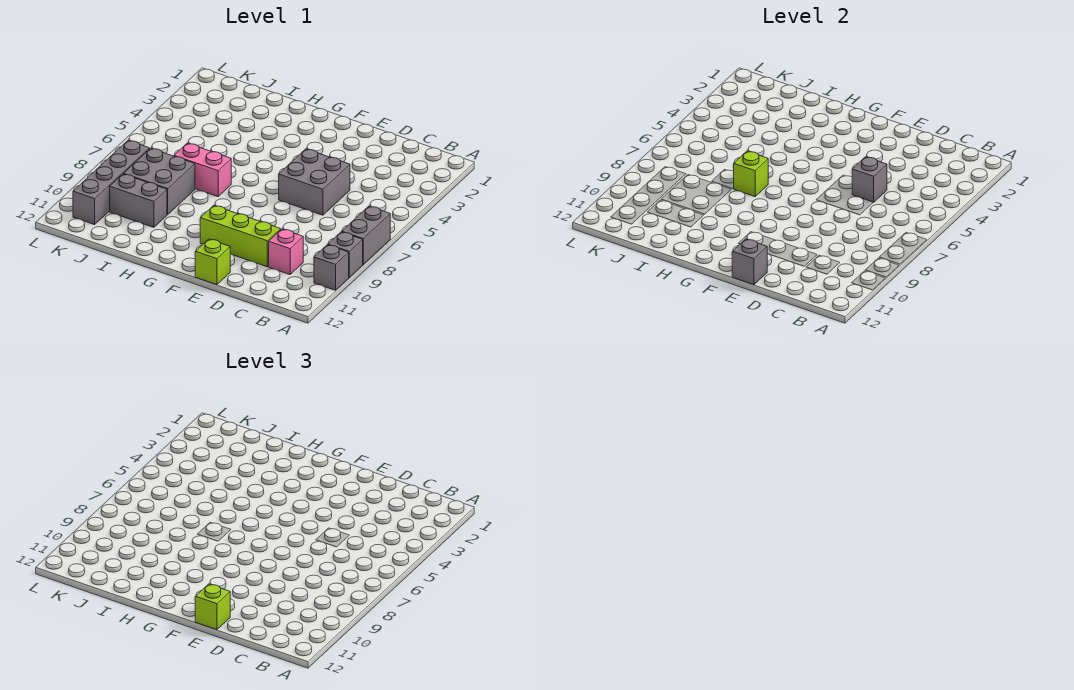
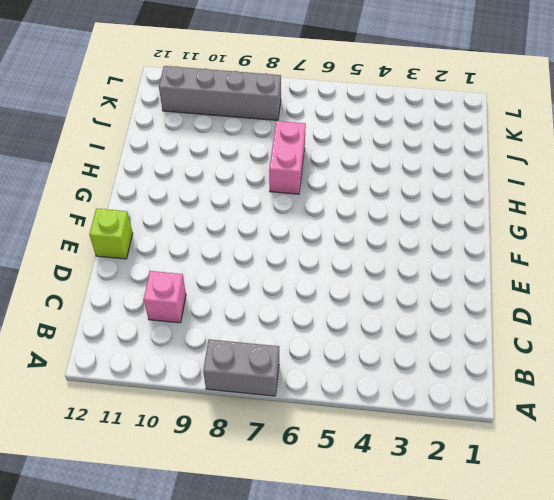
none -> grey brick A9 level 1
none -> grey brick A10 level 1
none -> grey brick D5:E6 level 1

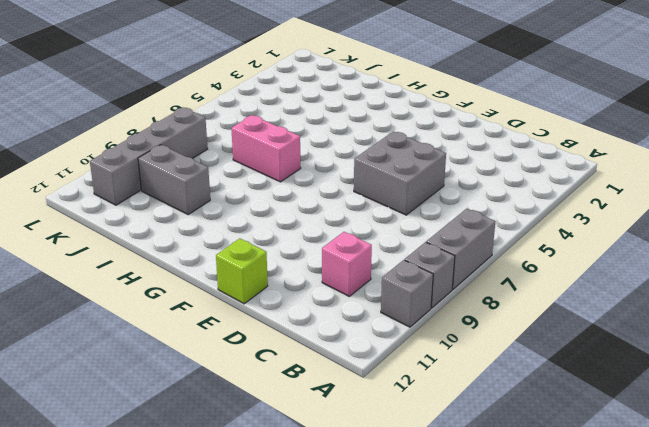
none -> lime brick D10:F10 level 1
none -> grey brick I8:J9 level 1
none -> grey brick D5 level 2

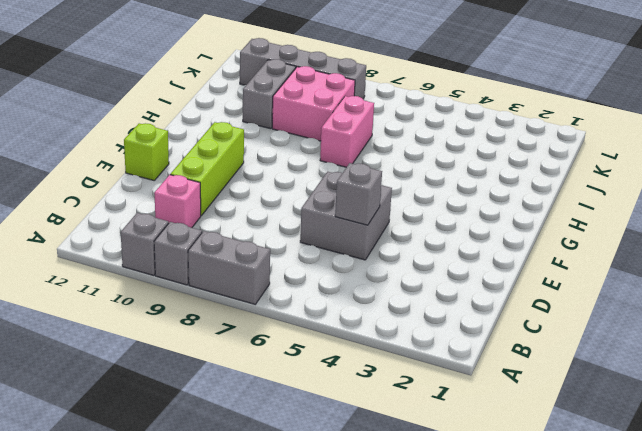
pink brick I8:J9 level 1 -> grey brick I8:J9 level 1
none -> grey brick E12 level 2
none -> lime brick H7 level 2
none -> lime brick E12 level 3

